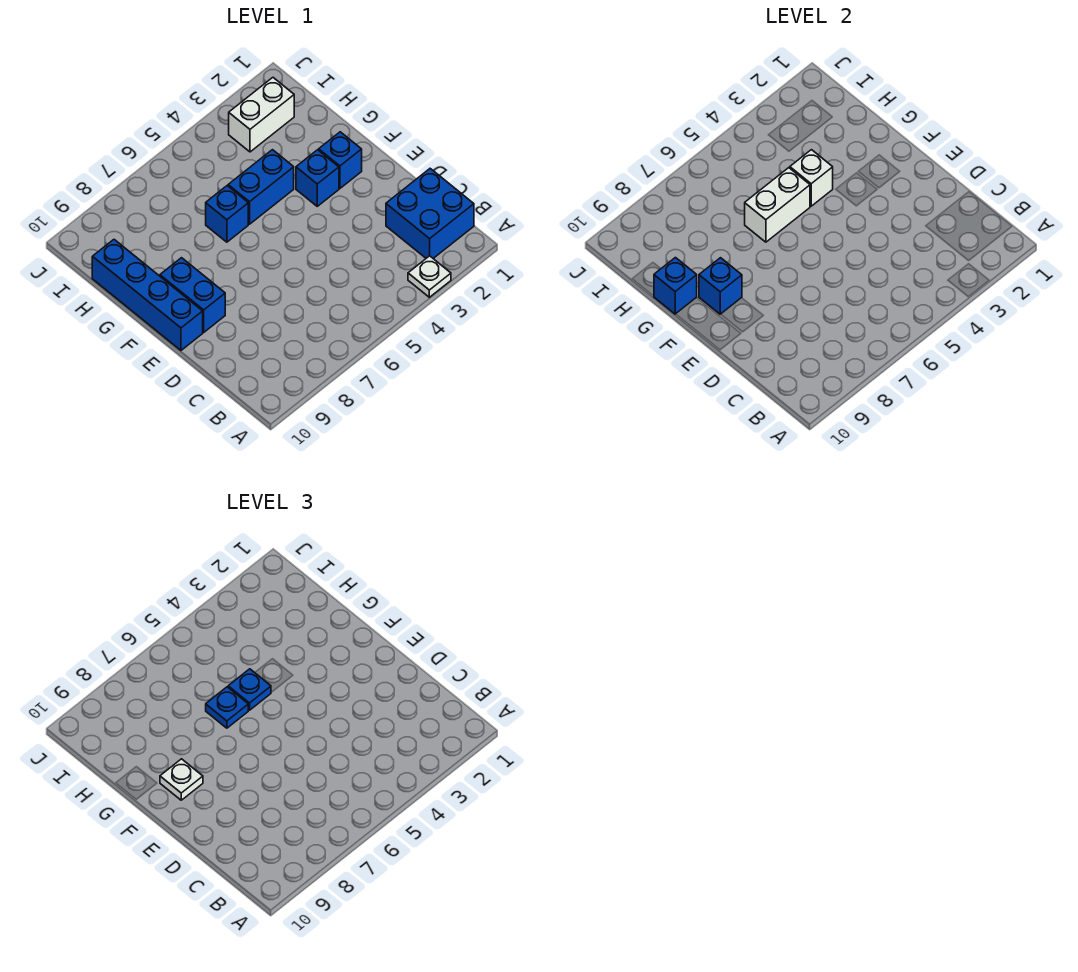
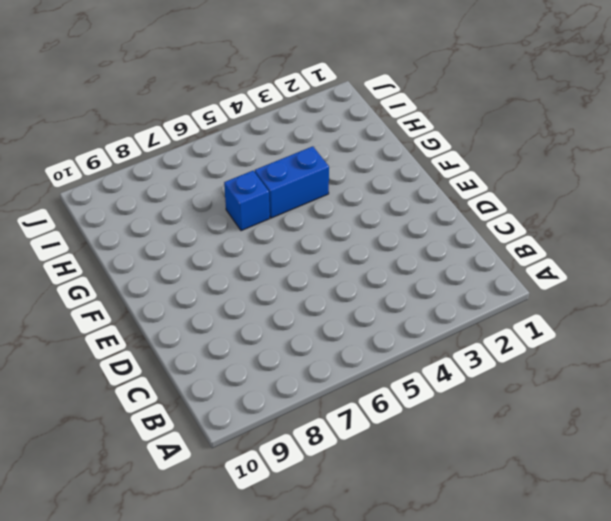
none -> white plate A3 level 1
none -> blue brick B1:C2 level 1
none -> blue brick E9:F9 level 1

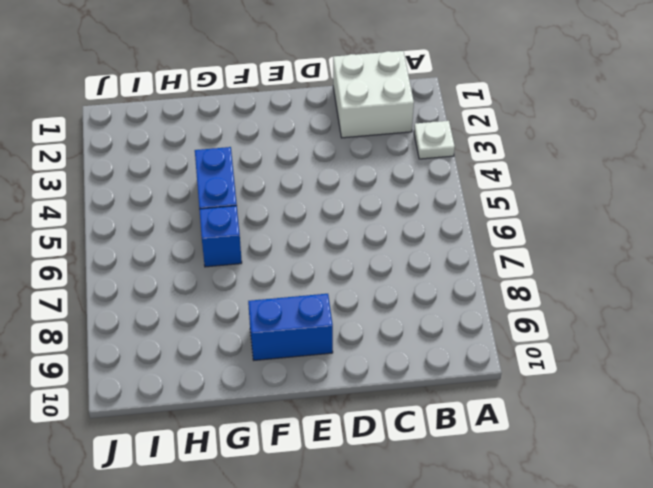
white brick B1:C2 level 1 -> blue brick B1:C2 level 1
none -> blue brick E10:H10 level 1
none -> blue brick F2 level 1
none -> blue brick F3 level 1

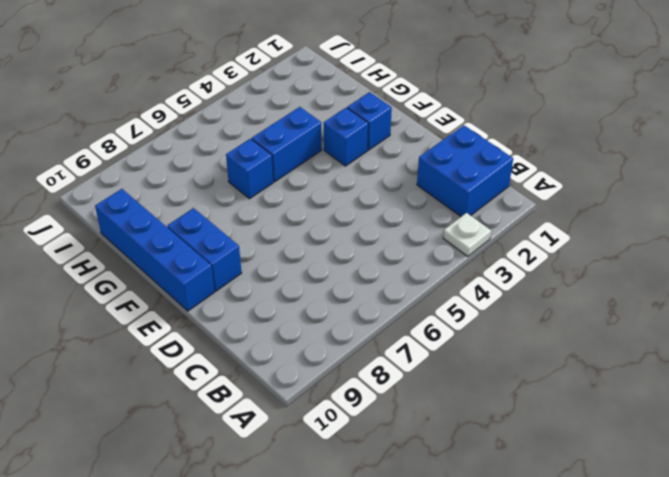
none -> white brick I2:I3 level 1
none -> blue brick F9 level 2
none -> white brick G4 level 2

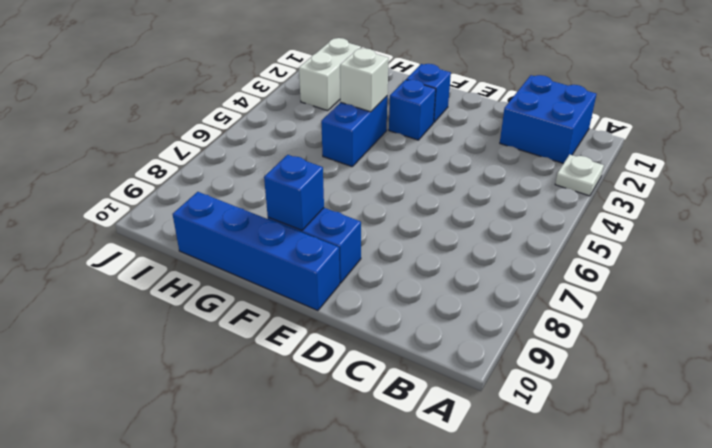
none -> blue brick G6 level 1
none -> white brick G5:G6 level 2
none -> blue brick G10 level 2

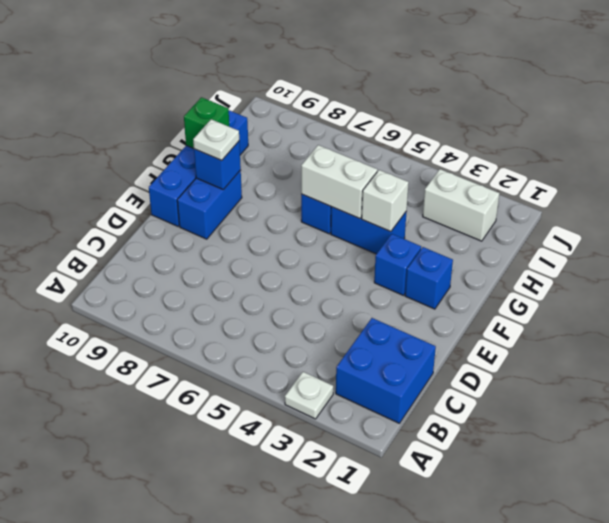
green brick G10 level 2 -> blue brick G10 level 2
none -> blue plate G5 level 3
none -> blue plate G6 level 3

